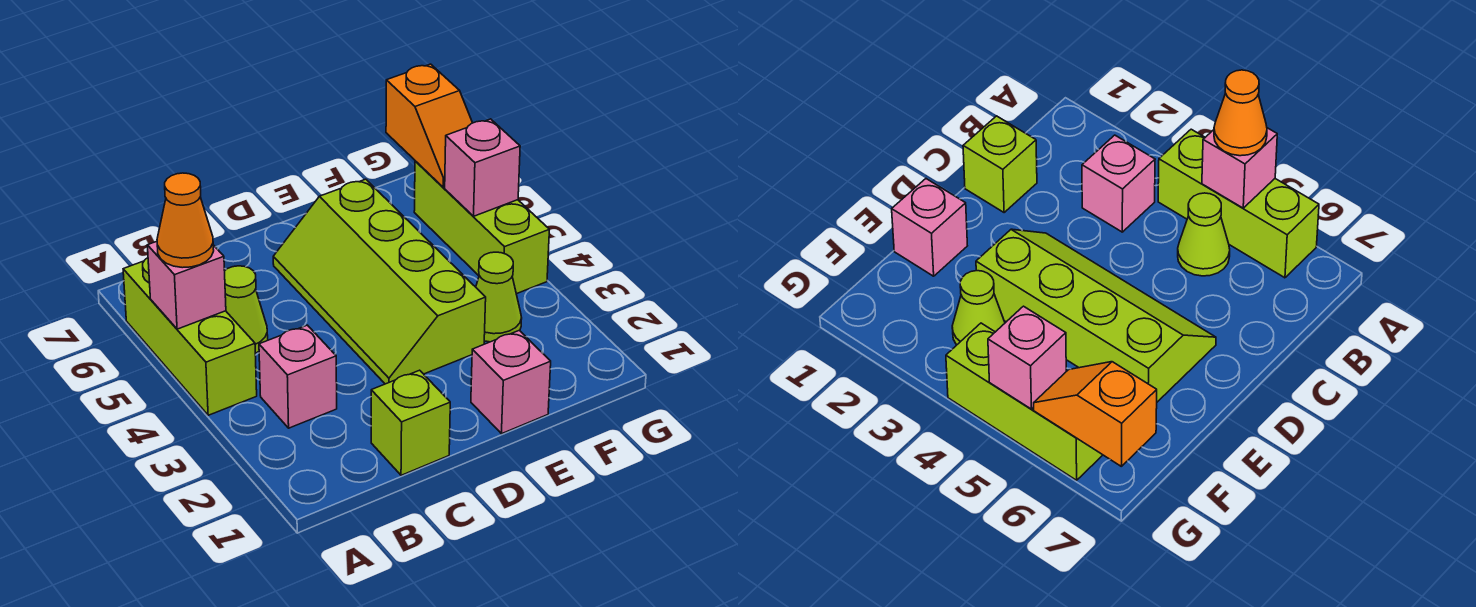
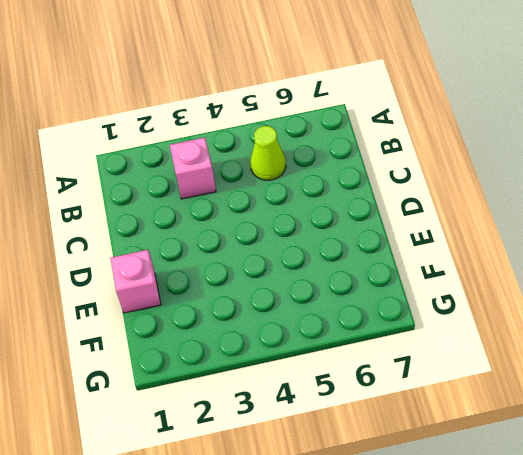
none -> lime brick A4:A6 level 1
none -> lime brick C1 level 1
none -> lime slope D3:E6 level 1 top E

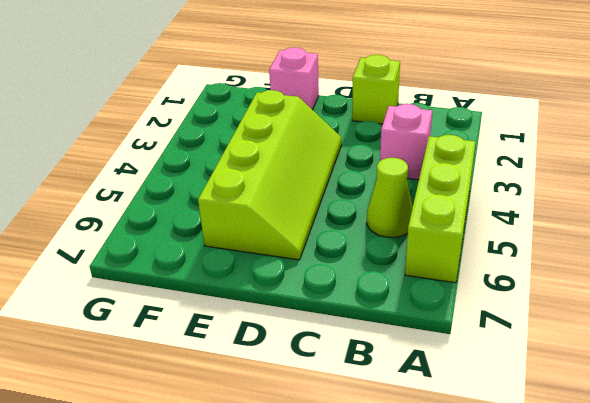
none -> lime cone F3 level 1
none -> lime brick G4:G6 level 1
none -> pink brick A5 level 2

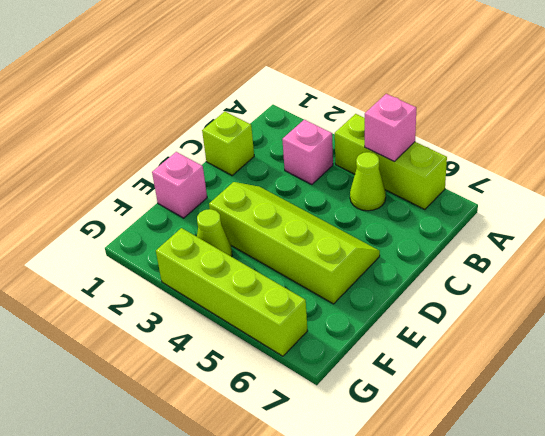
lime brick G3:G6 level 1 -> lime brick G4:G6 level 1
none -> pink brick G5 level 2
none -> orange slope G6:G7 level 2 top 7
none -> orange cone A5 level 3

